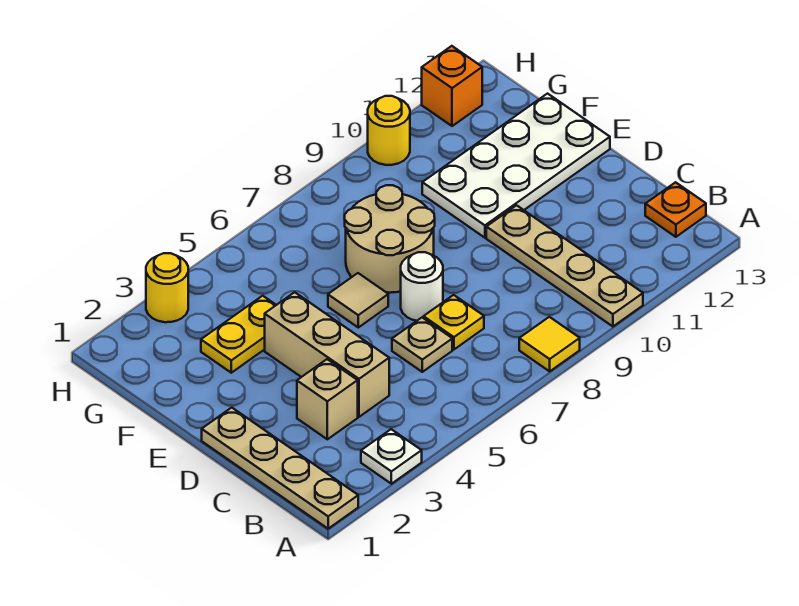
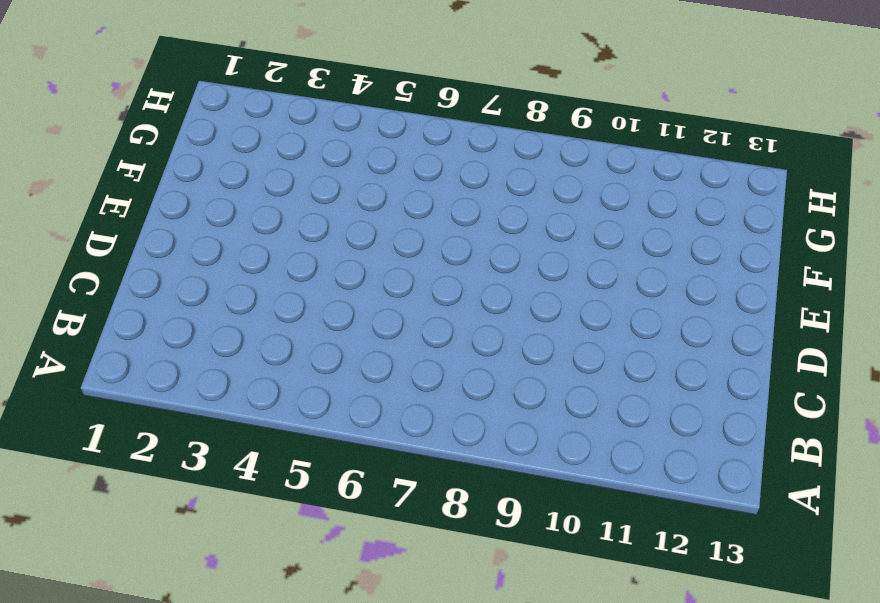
none -> tan plate A1:D1 level 1
none -> white plate A3 level 1
none -> yellow tile A8 level 1

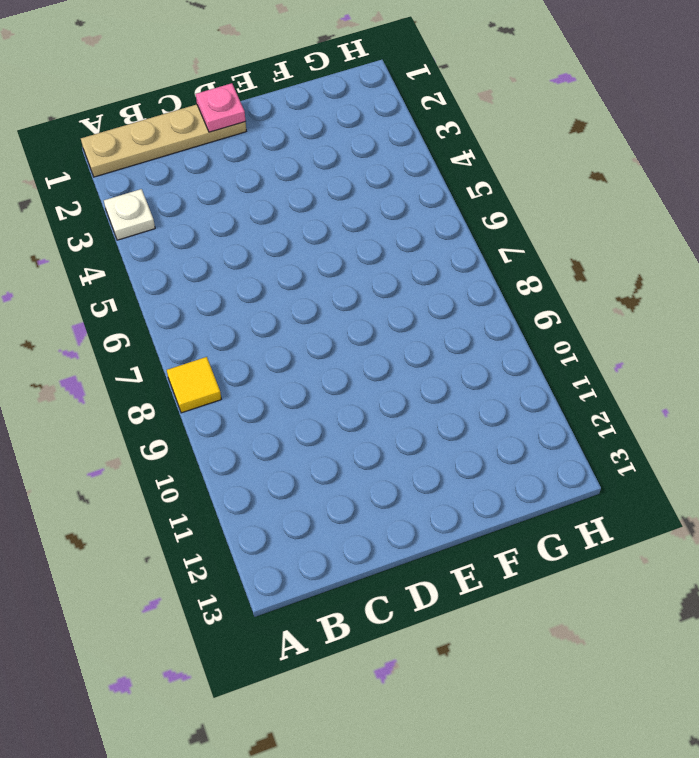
pink plate D1 level 2 -> none
none -> tan plate A10:D10 level 1
none -> orange plate B13 level 1
none -> tan brick C3 level 1

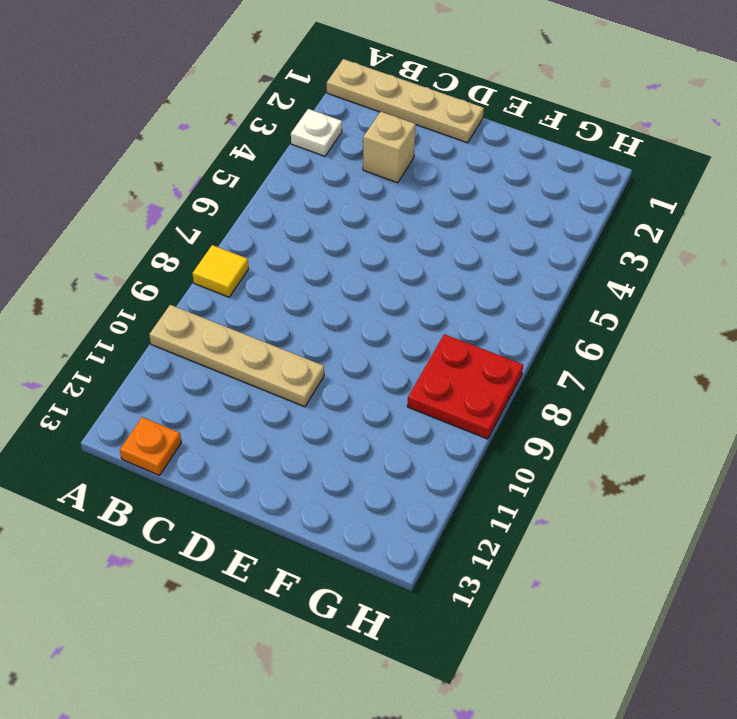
red plate G8:H9 level 1 -> none
none -> tan brick C4:E4 level 1
none -> tan plate C6 level 1
none -> yellow plate C7 level 1

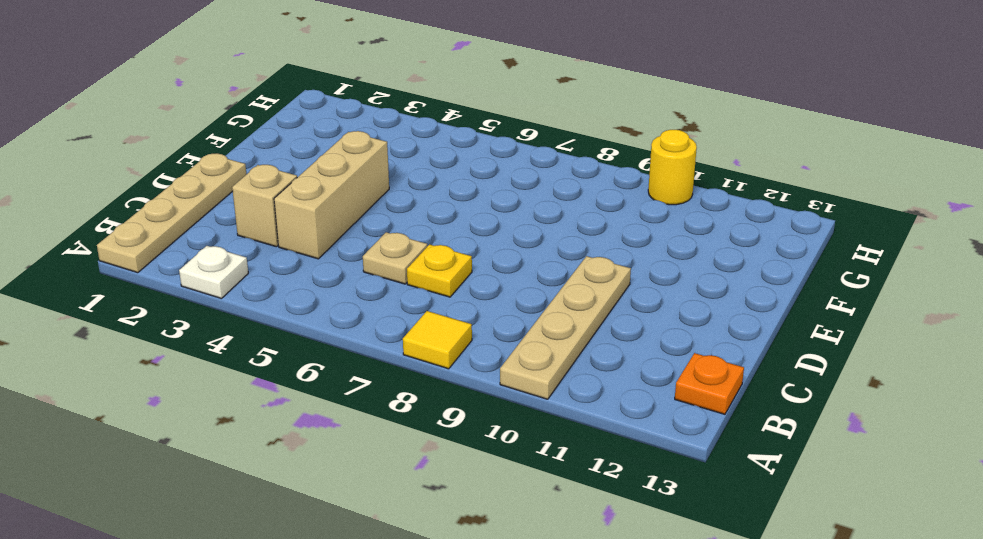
none -> white round brick D7 level 1
none -> tan tile E6 level 1
none -> tan round brick E7:F8 level 1

